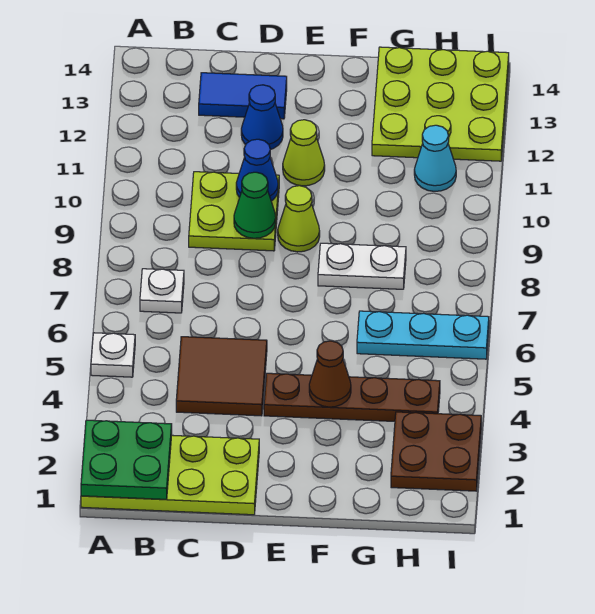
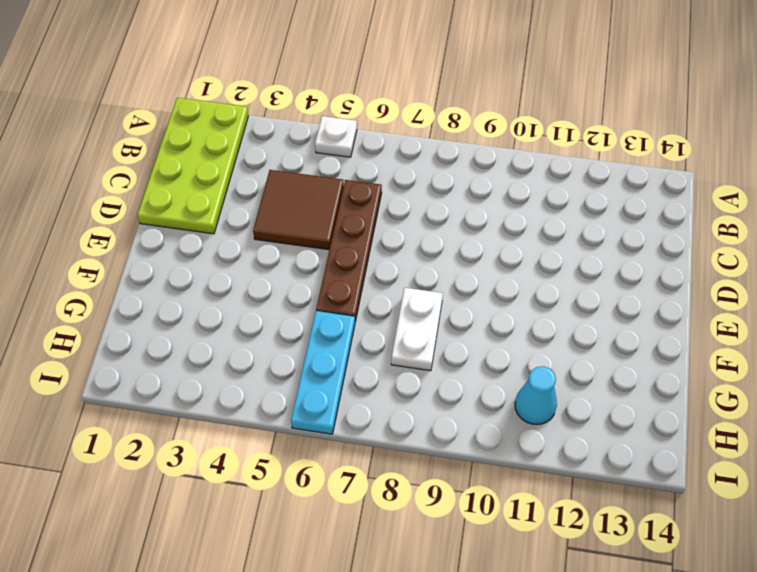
brown plate C6:F6 level 1 -> brown plate E4:H4 level 1
none -> white plate B7 level 1
none -> lime plate C9:D10 level 1
none -> blue tile C13:D13 level 1

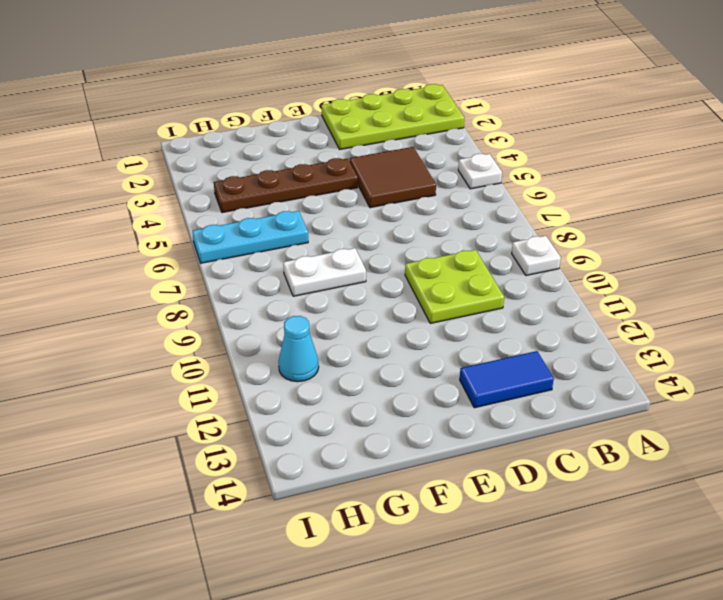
white plate A9 level 1 -> white plate B7 level 1
none -> blue cone D12 level 1
none -> lime cone E9 level 1
none -> lime cone E11 level 1

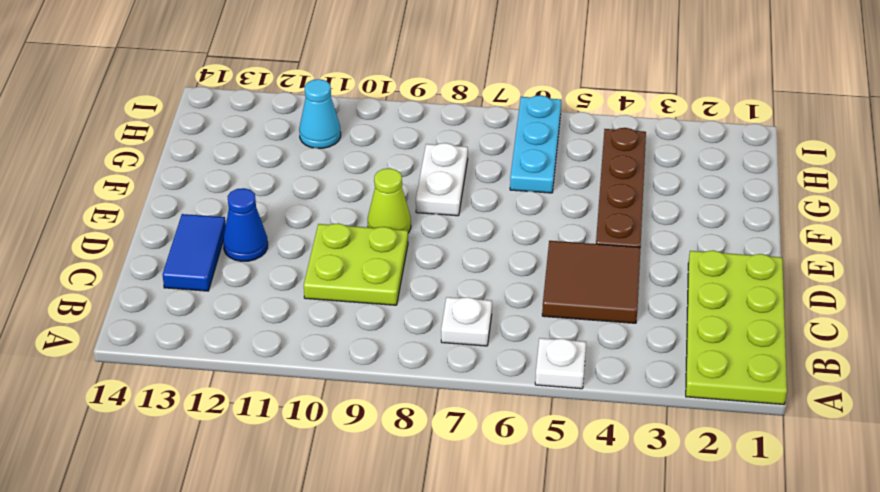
none -> lime cone E11 level 1
none -> lime plate G12:I14 level 1
none -> brown plate H2:I3 level 1

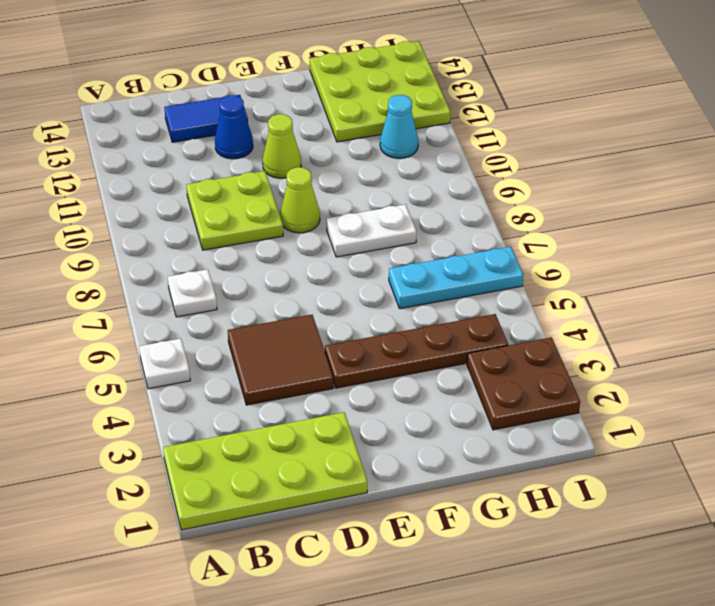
none -> green plate A1:B2 level 2
none -> green cone D9 level 2
none -> blue cone D10 level 2

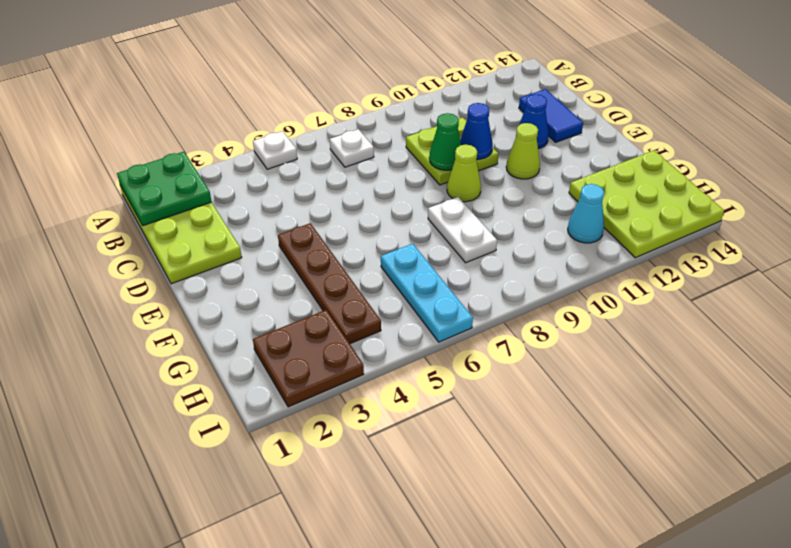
none -> brown tile C4:D5 level 1
none -> brown cone F4 level 2

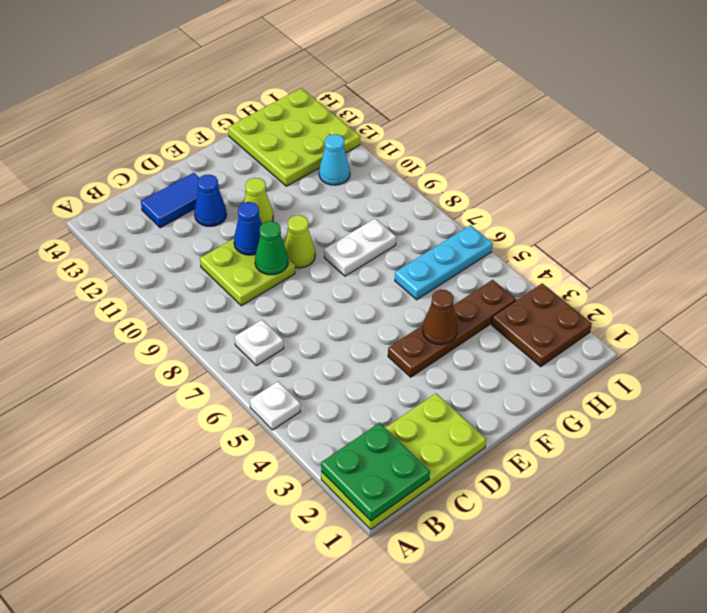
none -> brown tile C4:D5 level 1

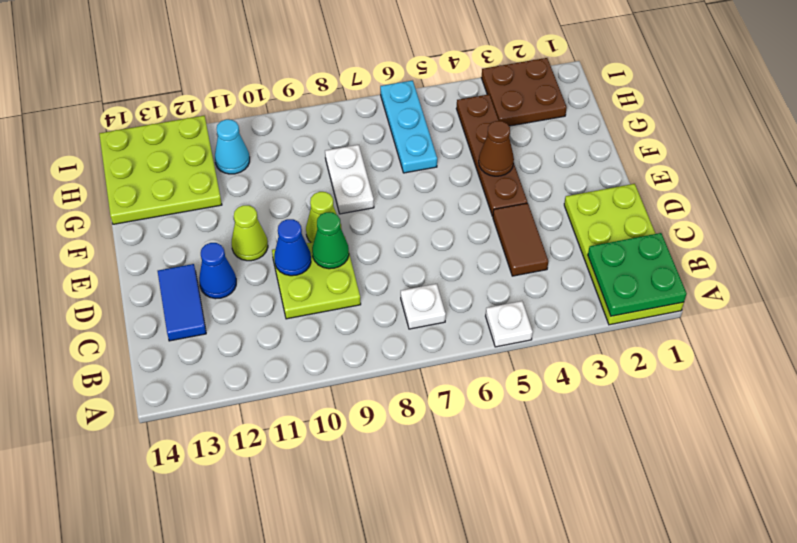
brown tile C4:D4 level 1 -> brown tile C4:D5 level 1

